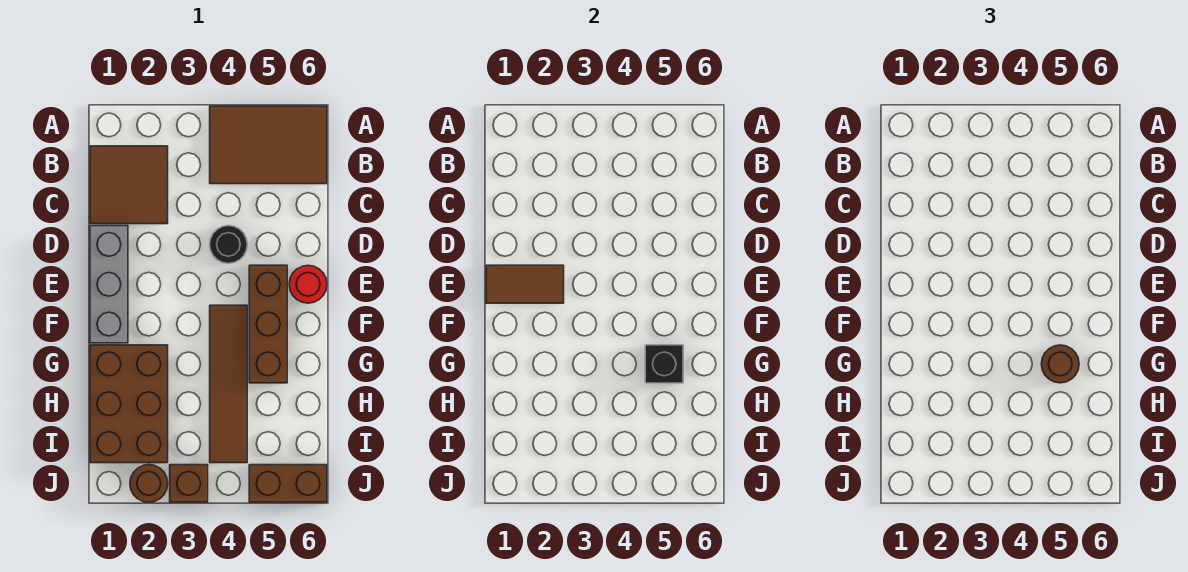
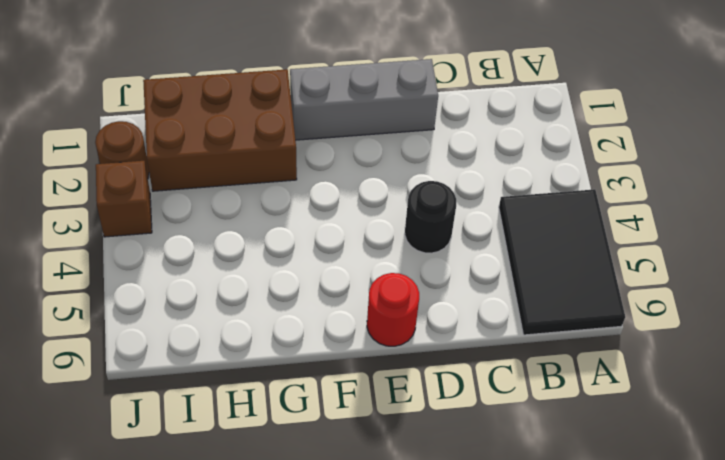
black tile A4:B6 level 1 -> brown tile A4:B6 level 1
none -> brown tile B1:C2 level 1
none -> brown brick E5:G5 level 1
none -> brown tile F4:I4 level 1

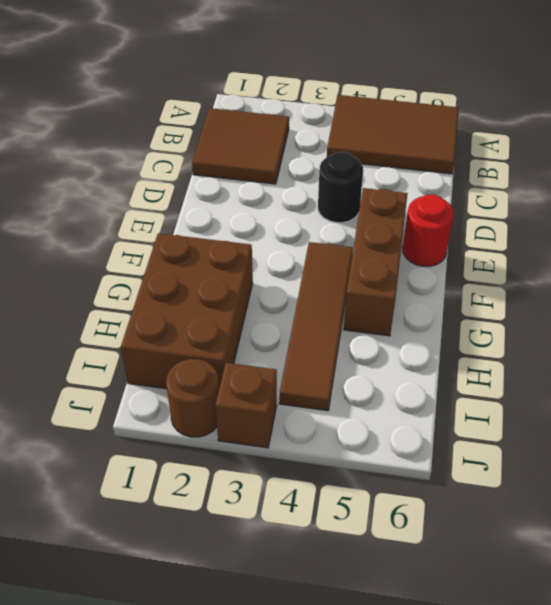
none -> grey brick D1:F1 level 1
none -> brown brick J5:J6 level 1
none -> brown tile E1:E2 level 2

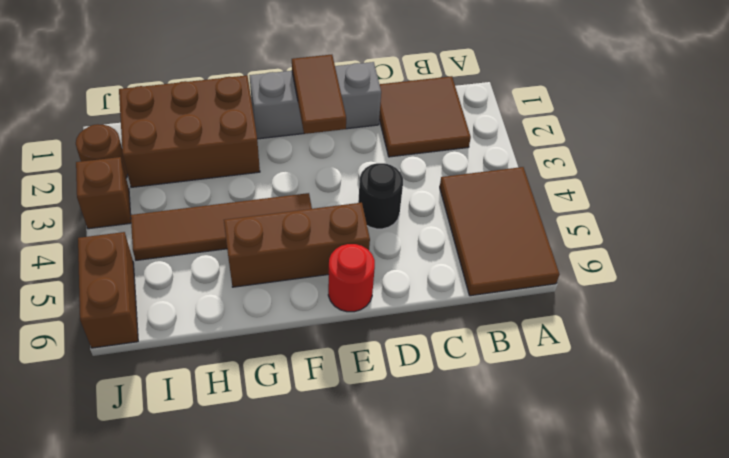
none -> black brick G5 level 2
none -> brown round brick G5 level 3

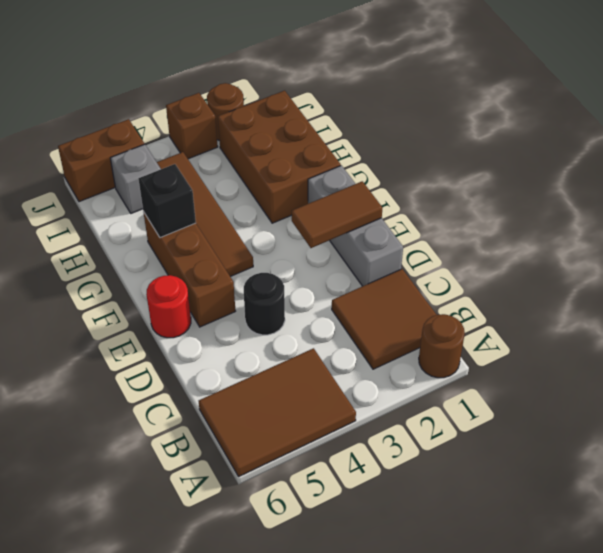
brown round brick A1 level 1 -> brown round brick G5 level 3
grey brick I5 level 1 -> none

